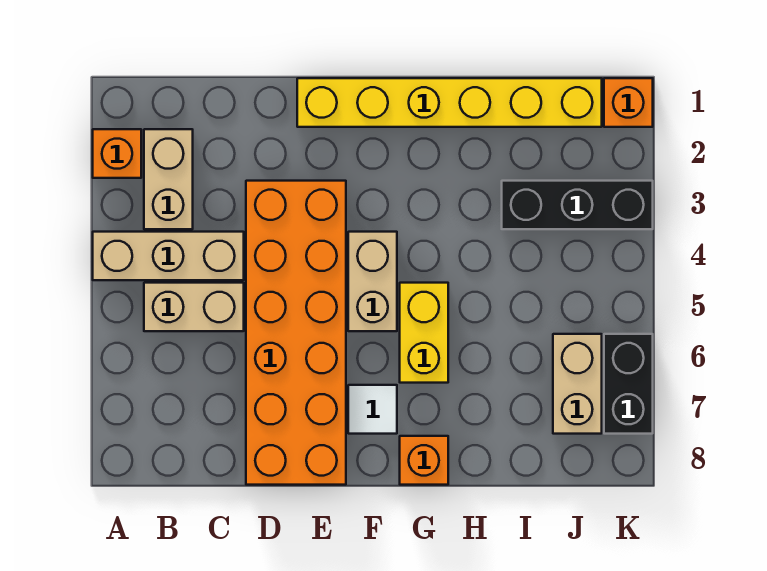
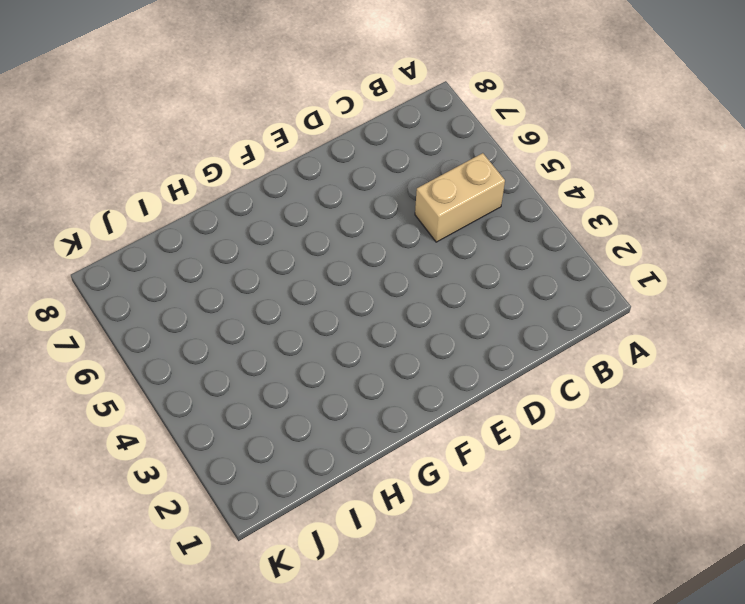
none -> orange brick A2 level 1
none -> tan brick A4:C4 level 1
none -> tan brick B2:B3 level 1

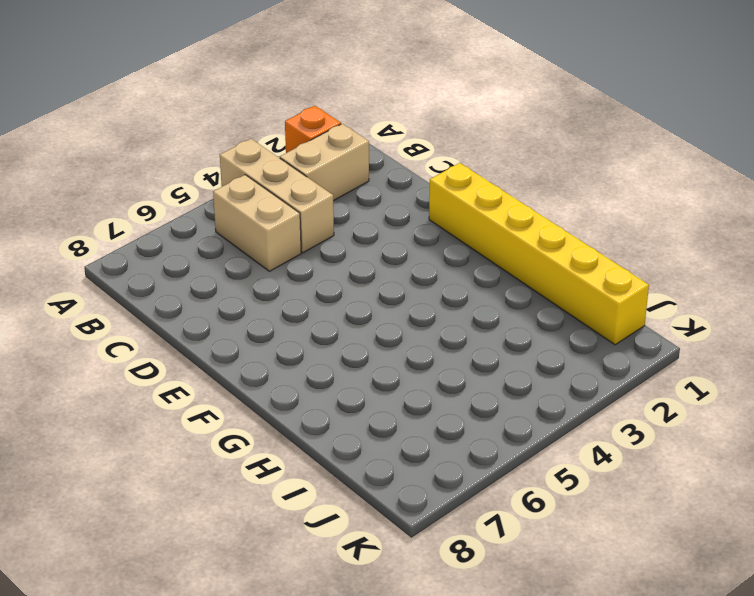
none -> orange brick D3:E8 level 1
none -> tan brick F4:F5 level 1
none -> white tile F7 level 1

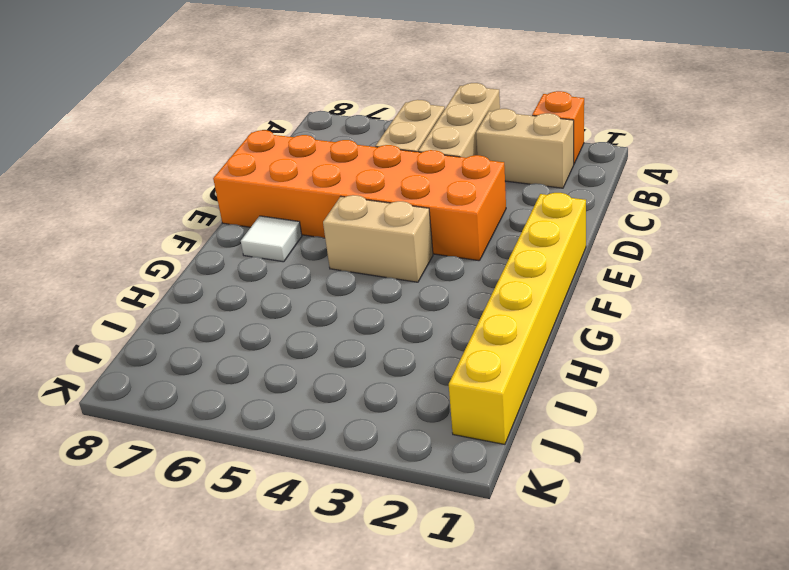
none -> yellow brick G5:G6 level 1
none -> orange brick G8 level 1
none -> black brick I3:K3 level 1

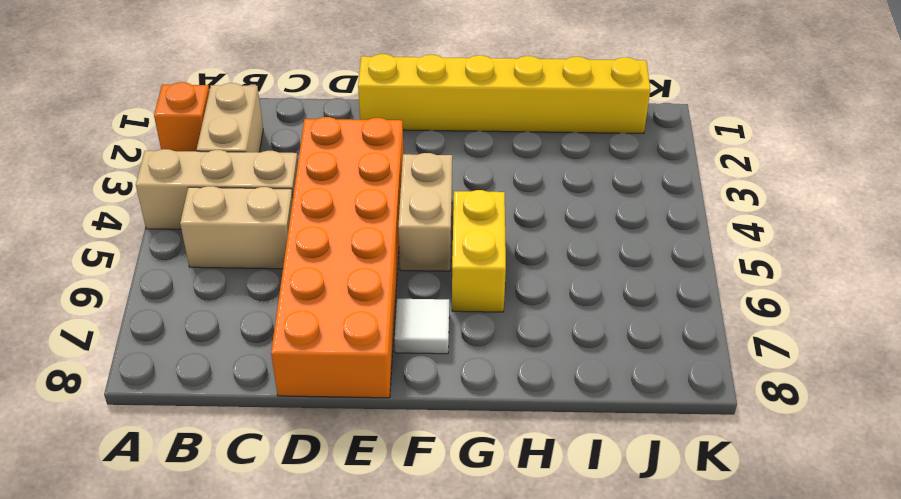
none -> orange brick G8 level 1
none -> black brick I3:K3 level 1
none -> tan brick J6:J7 level 1

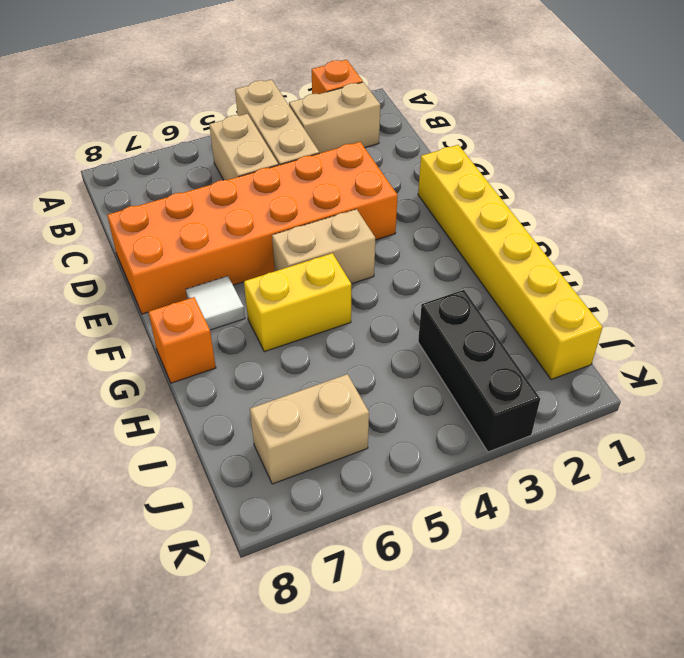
none -> orange brick K1 level 1
none -> black brick K6:K7 level 1

